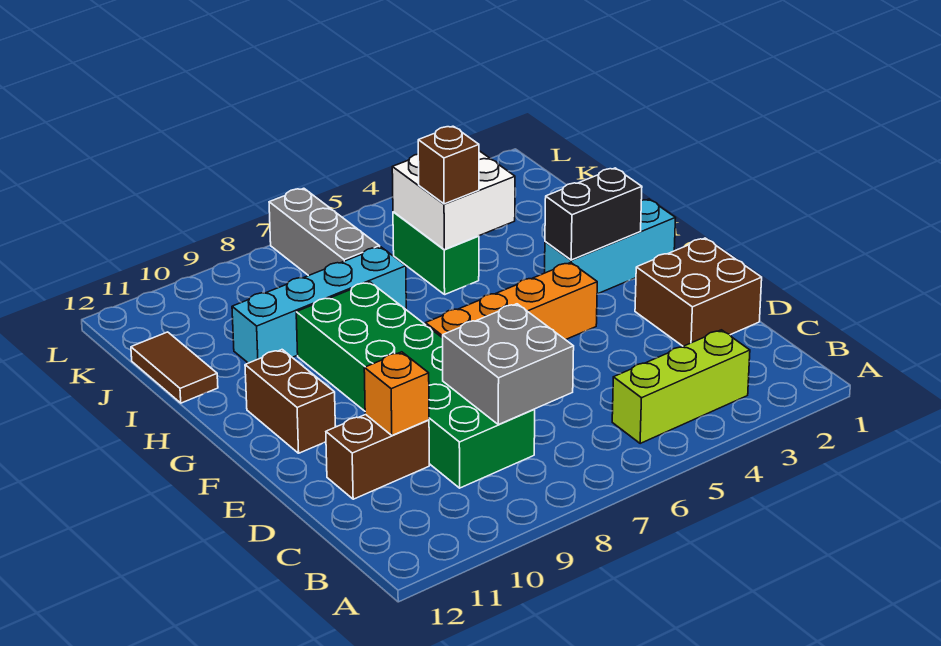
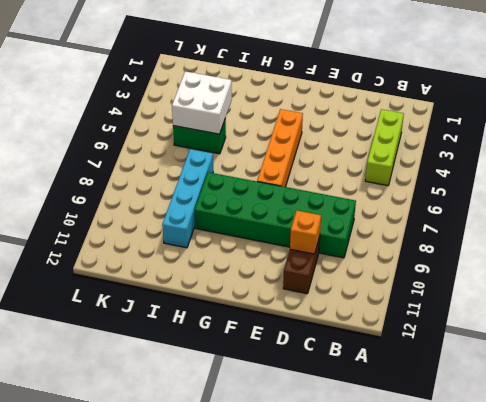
none -> brown brick D1:E2 level 1
none -> brown brick F11:G11 level 1
none -> cyan brick G1:G3 level 1

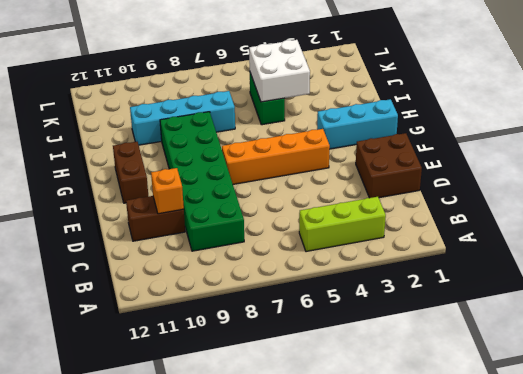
none -> brown tile I12:J12 level 1
none -> grey brick J7:L7 level 1
none -> grey brick C7:D8 level 2

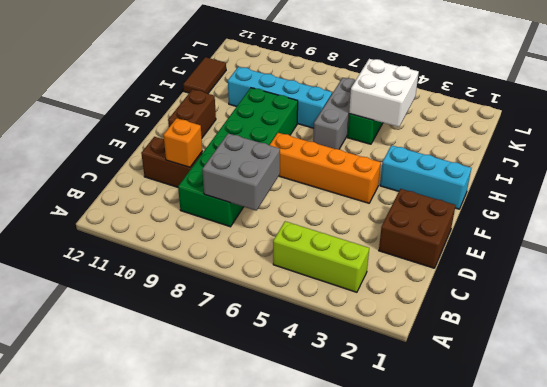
grey brick H6:J6 level 1 -> grey brick J7:L7 level 1
none -> black brick G2:G3 level 2
none -> brown brick I5 level 3

